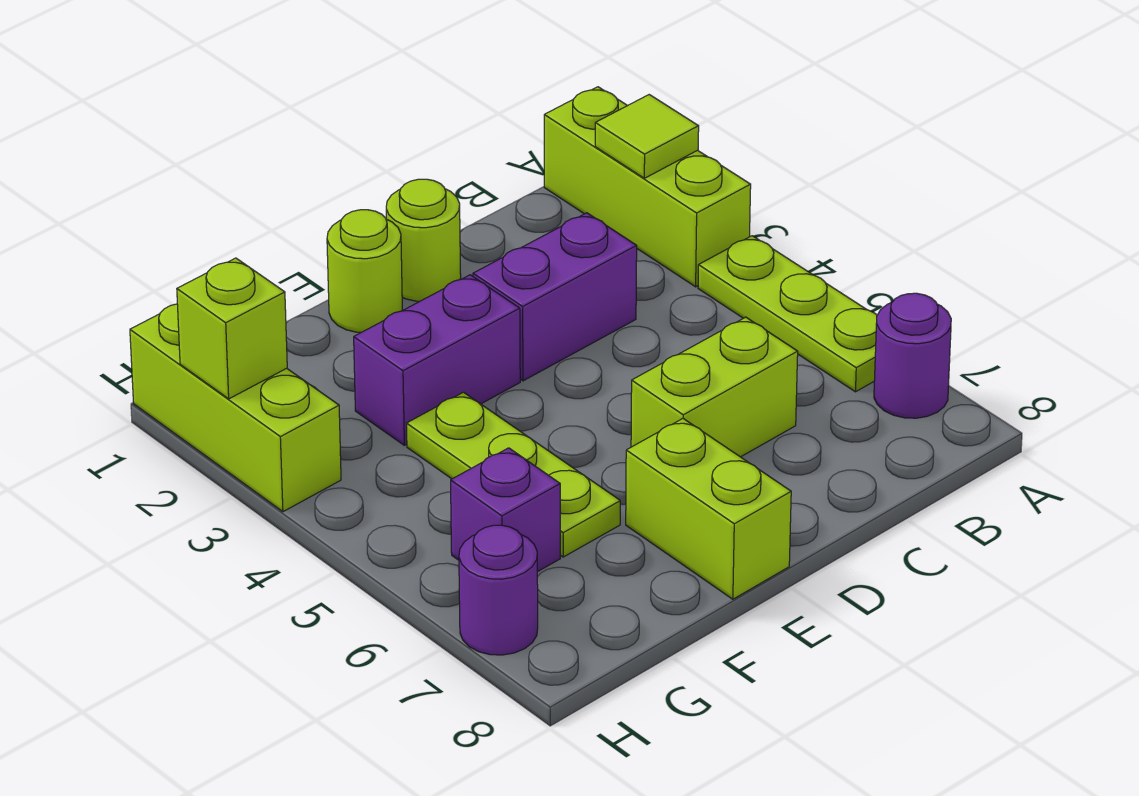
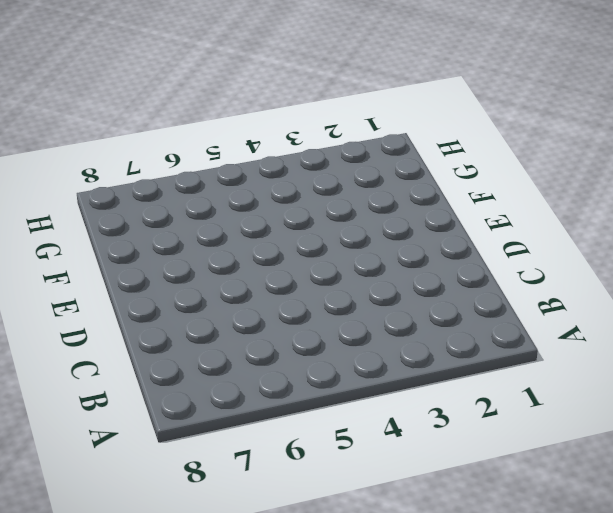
none -> lime brick A1:A3 level 1
none -> lime plate A4:A6 level 1
none -> purple round brick A7 level 1

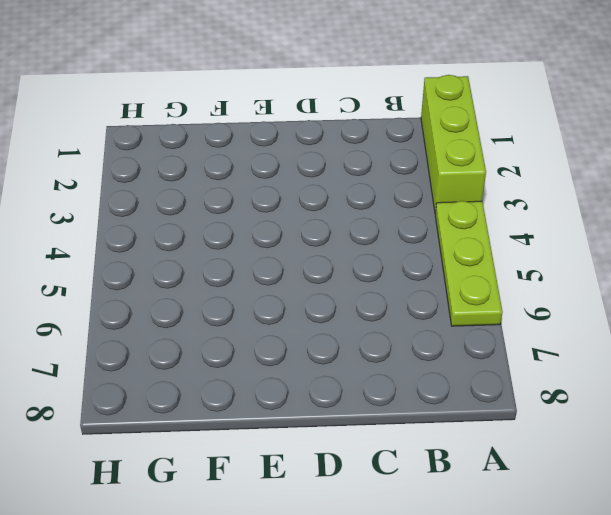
none -> purple round brick A7 level 1
none -> purple brick C3:D3 level 1
none -> lime brick C6:D6 level 1

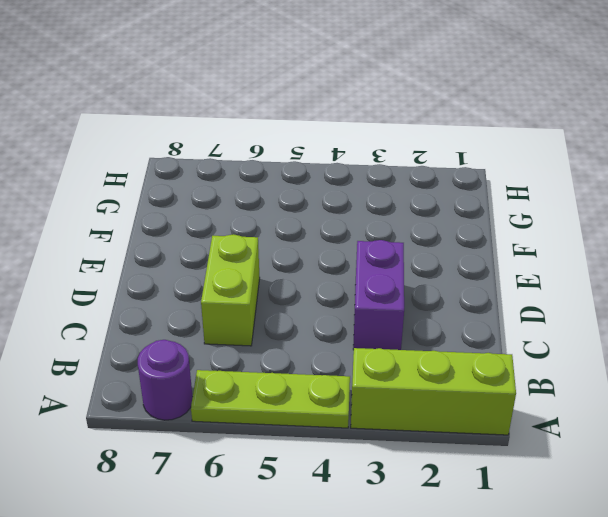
none -> lime round brick D1 level 1
none -> lime round brick E1 level 1
none -> purple brick E3:F3 level 1

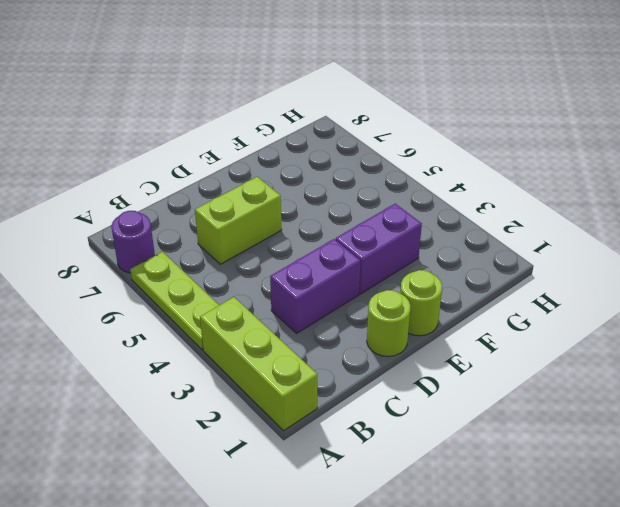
none -> lime brick E7:E8 level 1
none -> lime plate F4:F6 level 1
none -> purple brick G6 level 1

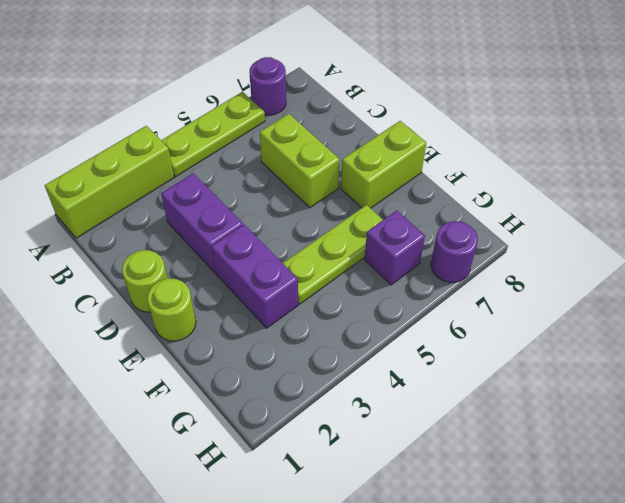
none -> lime brick H1:H3 level 1
none -> lime tile A2 level 2
none -> lime brick H2 level 2

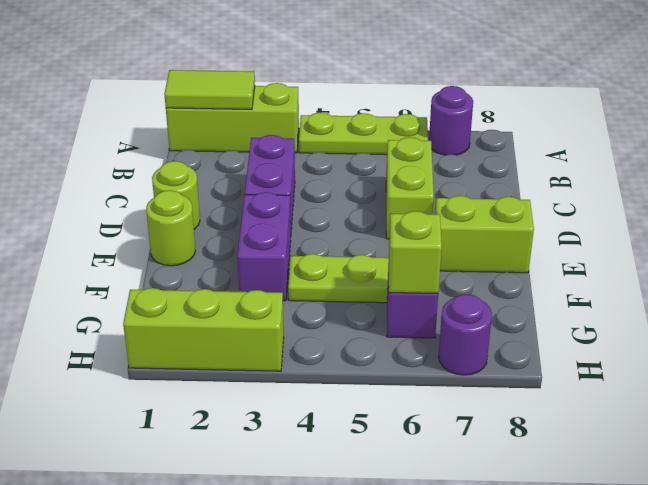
lime tile A1:A2 level 2 -> lime tile A2 level 2
lime brick G6 level 2 -> lime brick H2 level 2

